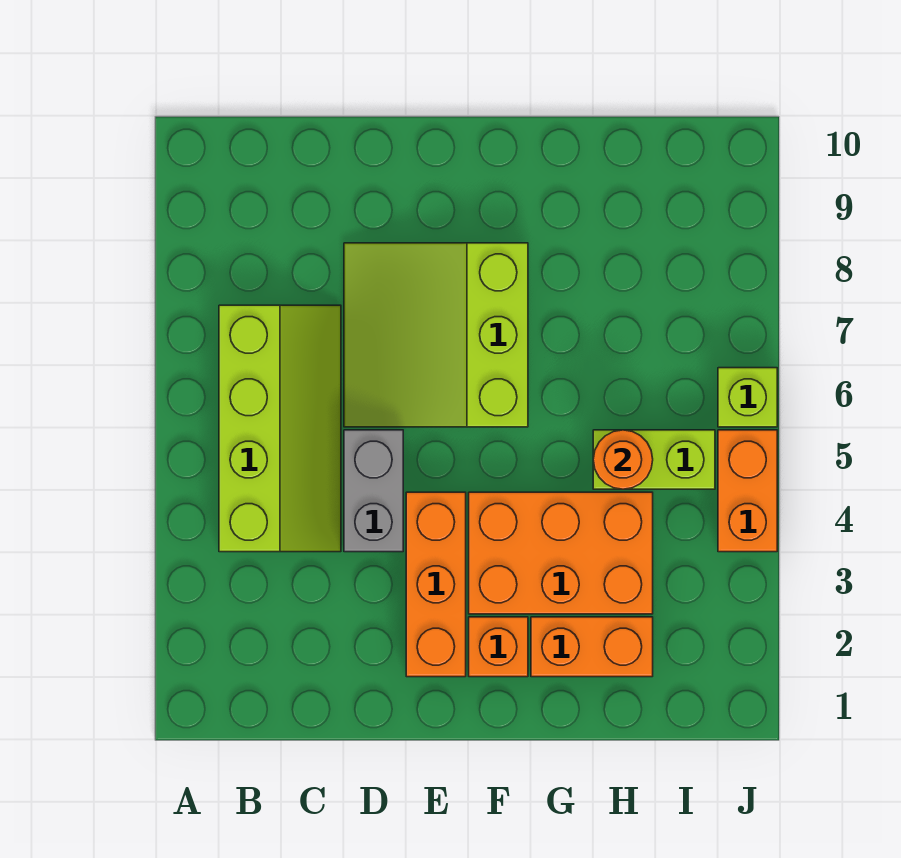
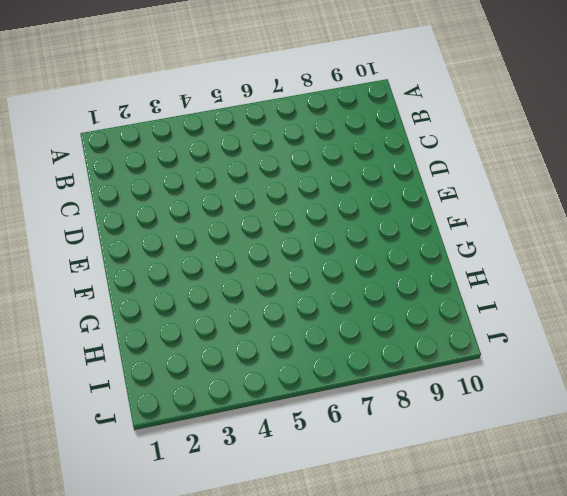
none -> lime slope B4:C7 level 1 top B
none -> grey brick D4:D5 level 1

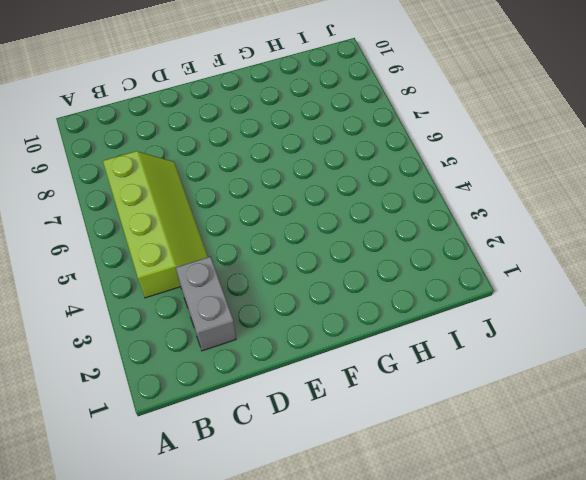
grey brick C2:C3 level 1 -> grey brick D4:D5 level 1
none -> lime slope D6:F8 level 1 top F
none -> orange brick E2:E4 level 1

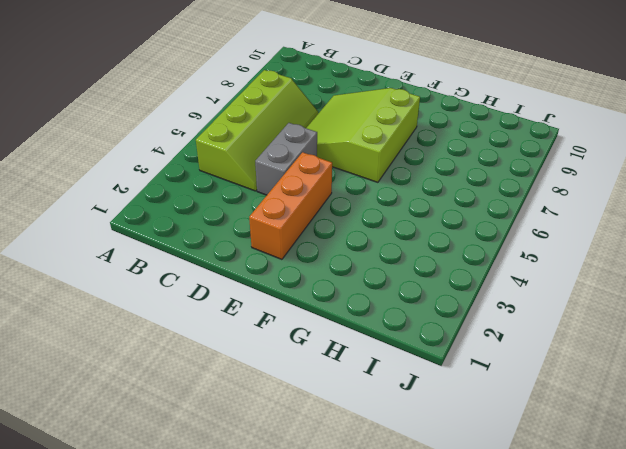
none -> orange brick F2 level 1
none -> orange brick F3:H4 level 1

